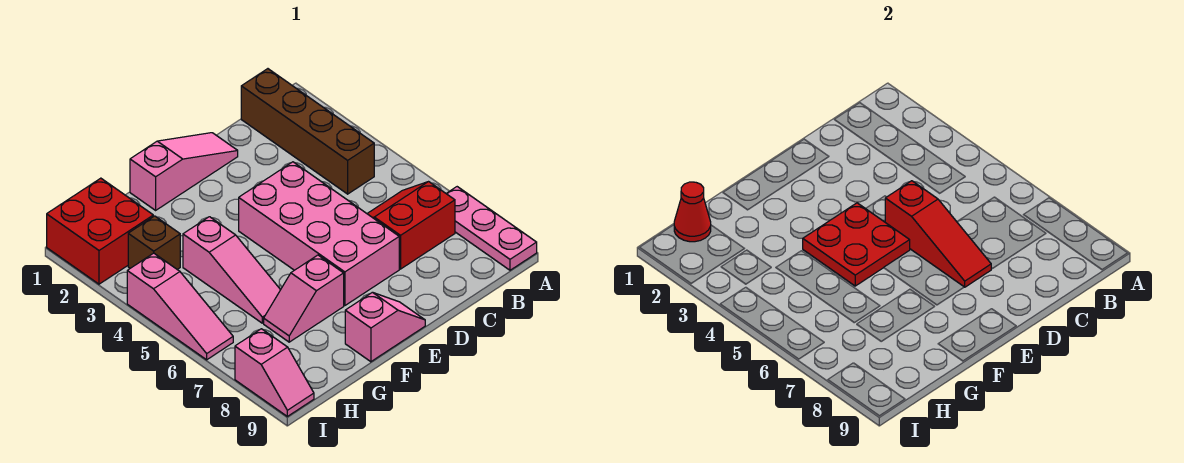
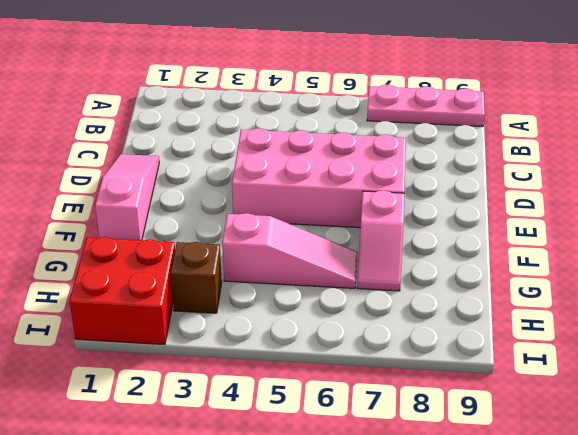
none -> brown brick B1:B4 level 1
none -> red slope B6:C7 level 1 top 7
none -> pink slope E9:F9 level 1 top F

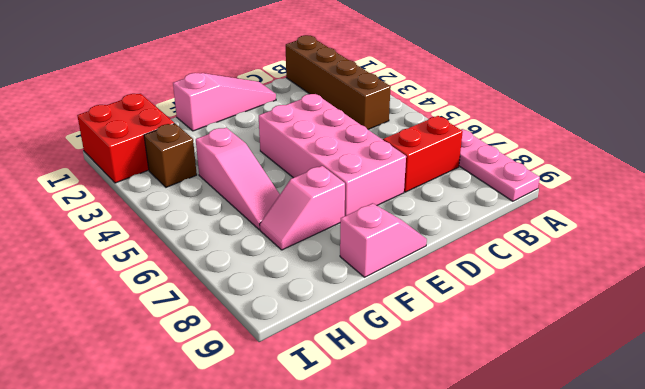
none -> pink slope I4:I6 level 1 top 4
none -> pink slope I8:I9 level 1 top 8
none -> red slope D5:D7 level 2 top 5

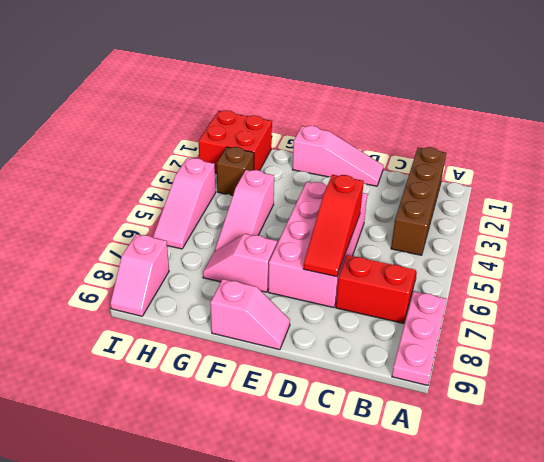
none -> red plate E4:F5 level 2
none -> red cone H1 level 2

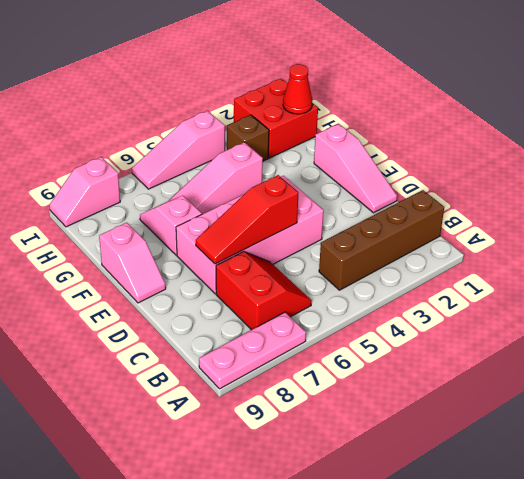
none -> red plate E4:F5 level 2

